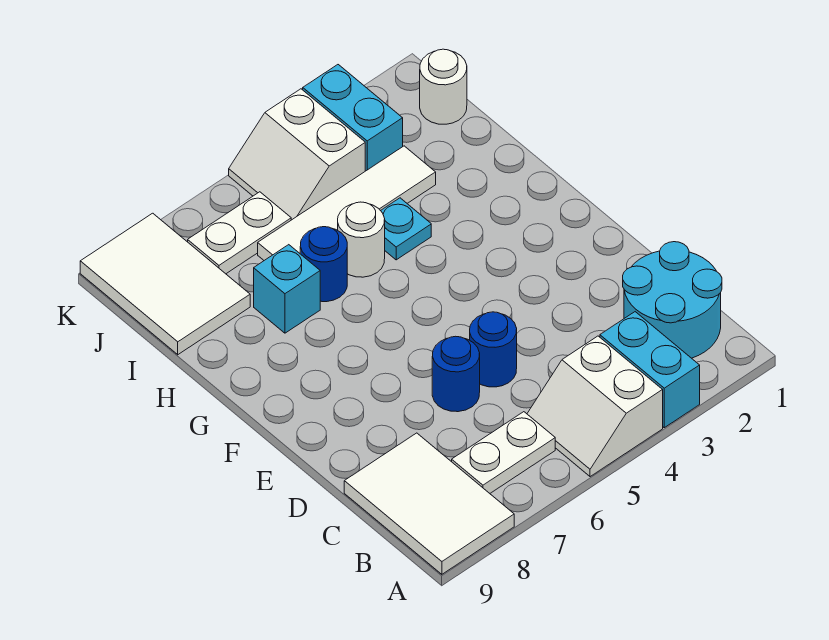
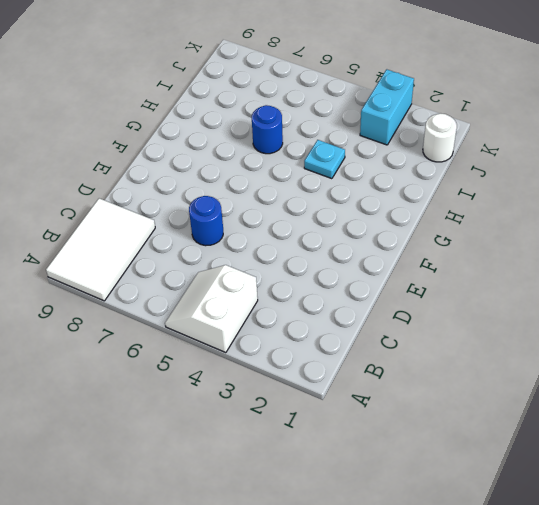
none -> cyan brick A3:B3 level 1
none -> cyan round brick B1:C2 level 1
none -> white plate B6:B7 level 1

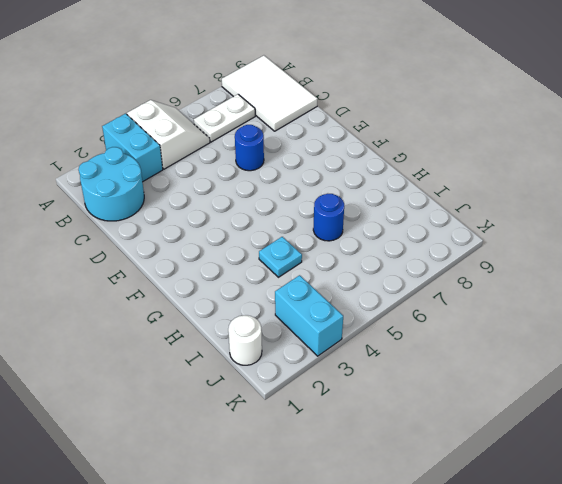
none -> blue round brick D5 level 1
none -> white round brick H5 level 1
none -> cyan brick H7 level 1

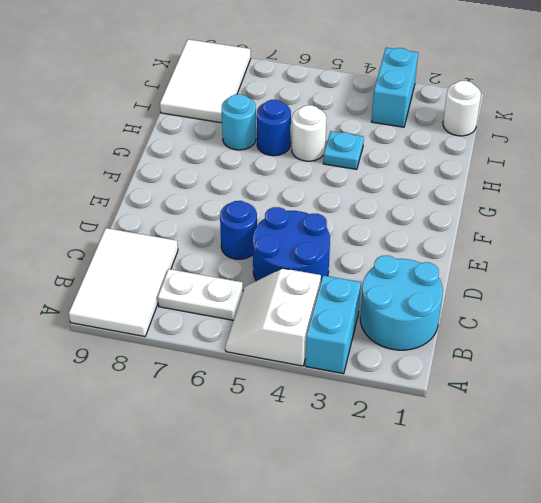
blue round brick C4:D5 level 1 -> blue round brick D5 level 1
cyan round brick H7 level 1 -> cyan brick H7 level 1
none -> white tile I3:I6 level 1
none -> white slope J4:K5 level 1 top 4
none -> white plate J6:J7 level 1

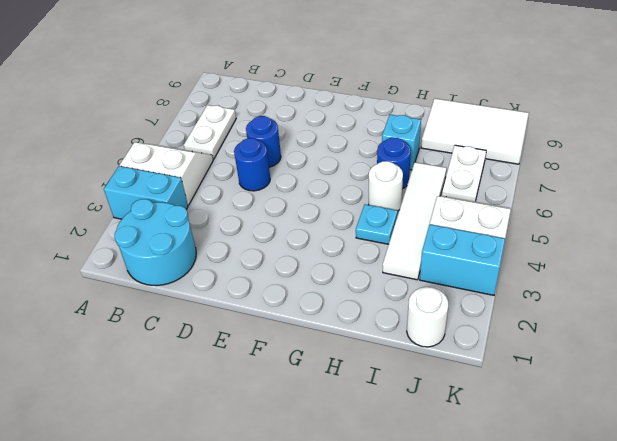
none -> white tile A8:C9 level 1

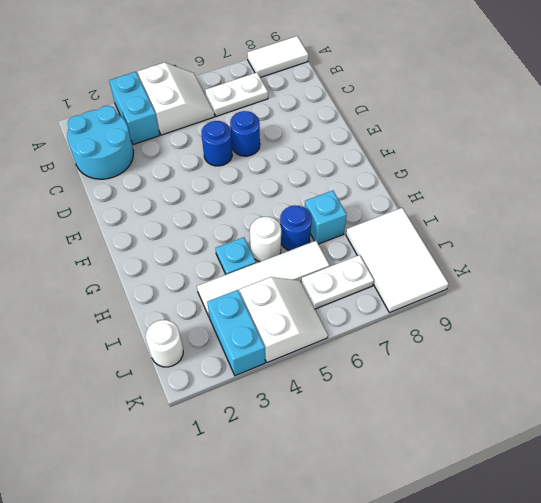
white tile A8:A9 level 1 -> white tile A8:C9 level 1

